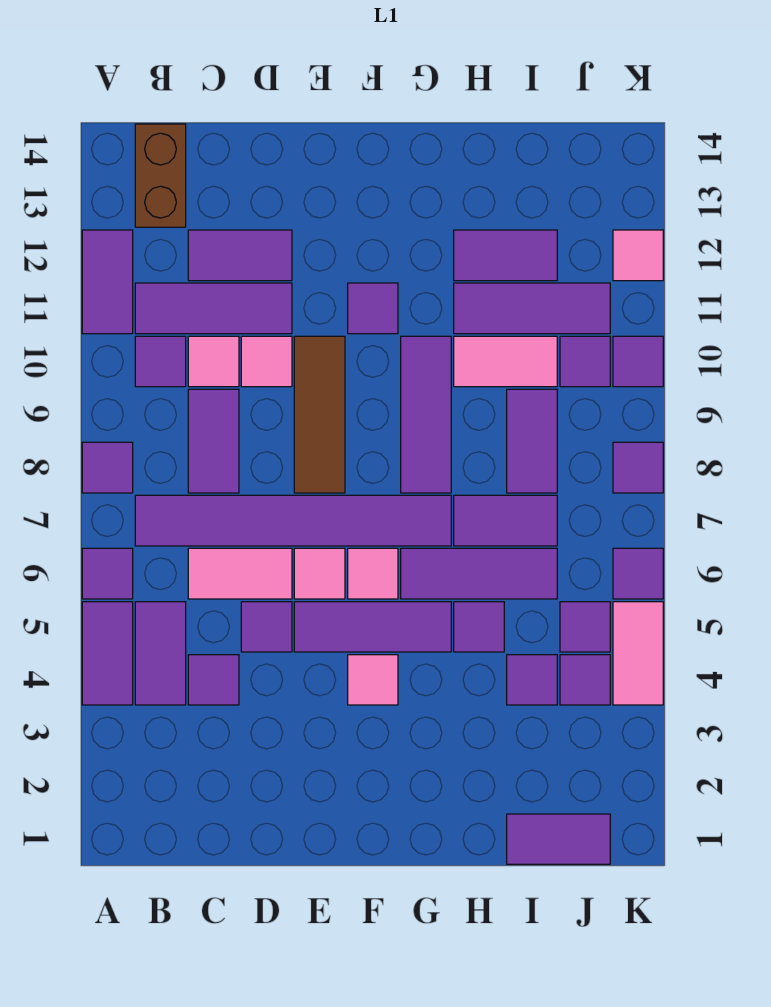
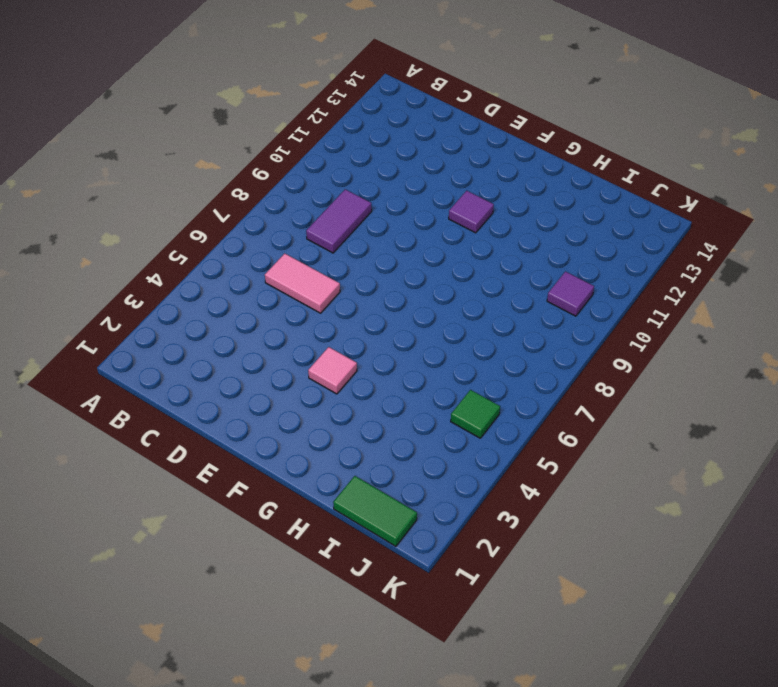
green tile I1:J1 level 1 -> purple tile I1:J1 level 1
green tile J5 level 1 -> purple tile J5 level 1
none -> purple tile A4:A5 level 1
none -> purple tile A6 level 1
none -> purple tile A8 level 1
none -> purple tile A11:A12 level 1

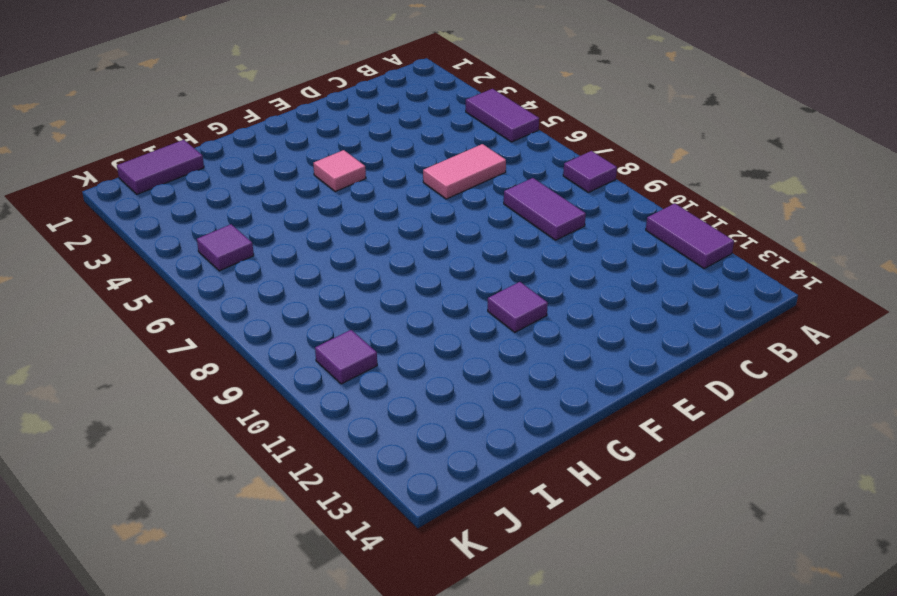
none -> purple tile A6 level 1
none -> purple tile B4:B5 level 1
none -> purple tile B7:G7 level 1
none -> purple tile B10 level 1

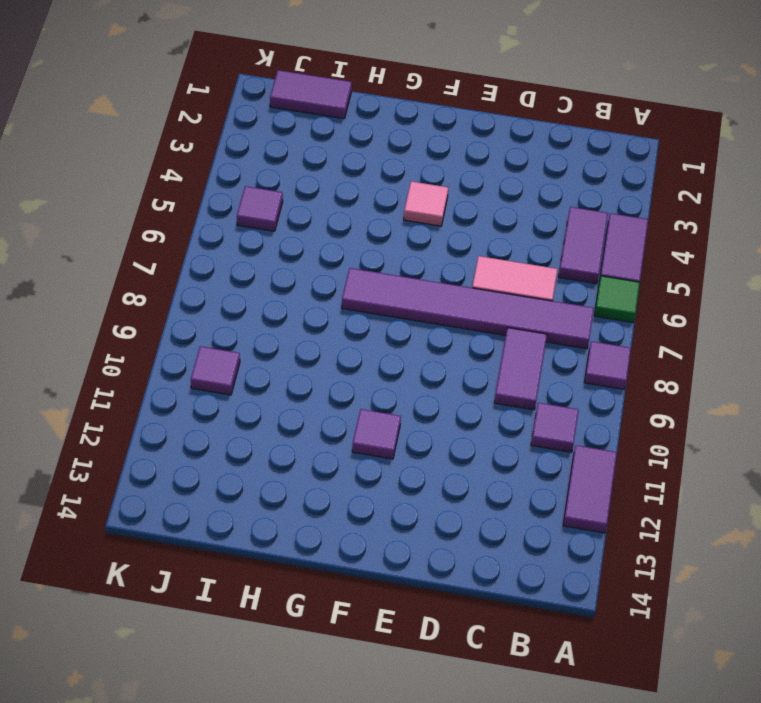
green tile A6 level 1 -> purple tile A6 level 1
none -> purple tile B11:D11 level 1
none -> brown brick B13:B14 level 1
none -> purple tile C4 level 1
none -> pink tile C10 level 1

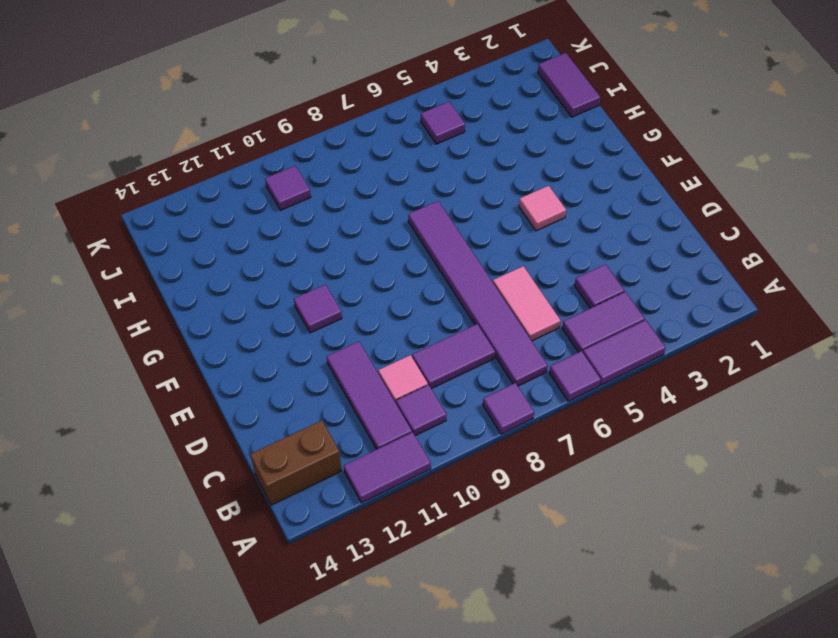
none -> purple tile C12:D12 level 1
none -> purple tile D5 level 1
none -> pink tile D10 level 1
none -> purple tile E5:G5 level 1

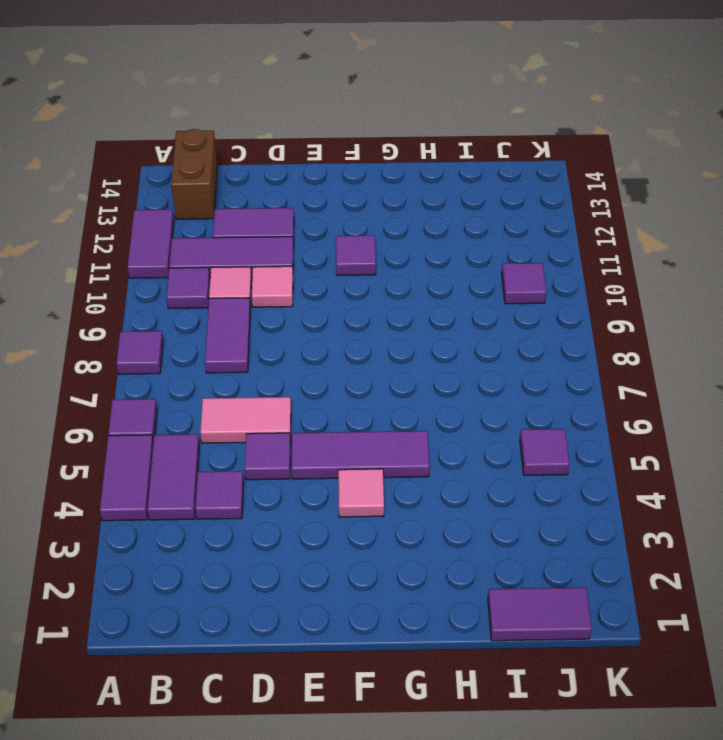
none -> purple tile B7:G7 level 1
none -> pink tile E6 level 1
none -> brown tile E8:E10 level 1
none -> pink tile F6 level 1

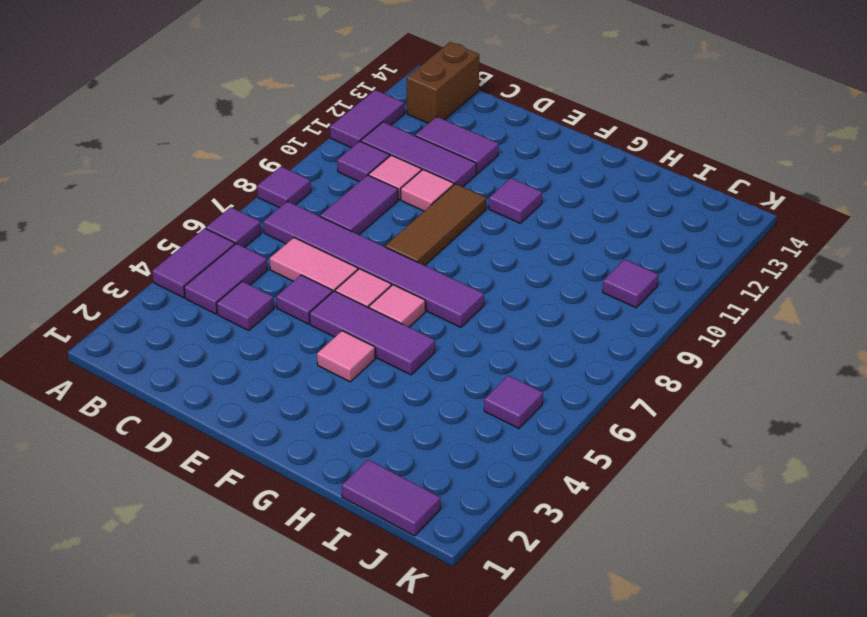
none -> purple tile G6:I6 level 1
none -> purple tile G8:G10 level 1
none -> purple tile H5 level 1
none -> purple tile H7:I7 level 1

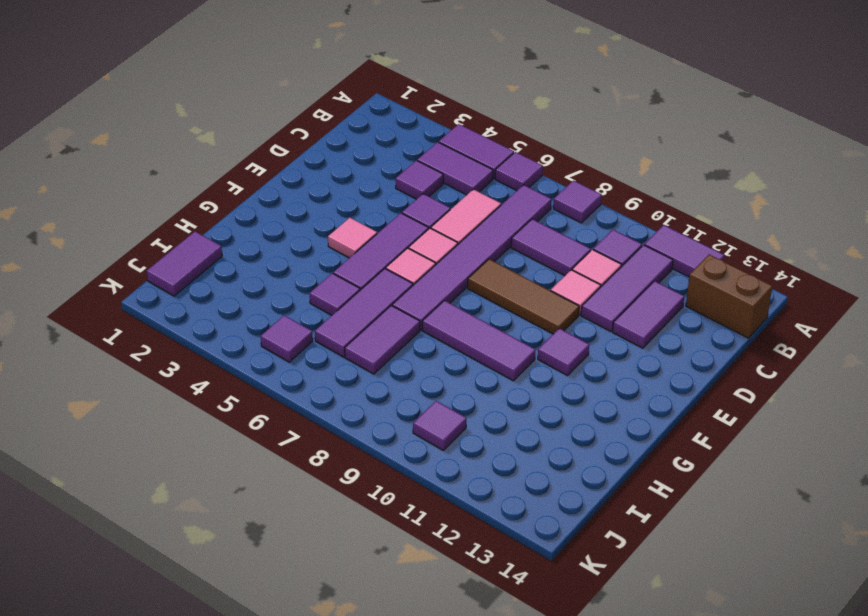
none -> pink tile H10:I10 level 1
none -> purple tile H11:J11 level 1
none -> purple tile H12:I12 level 1
none -> purple tile I4 level 1

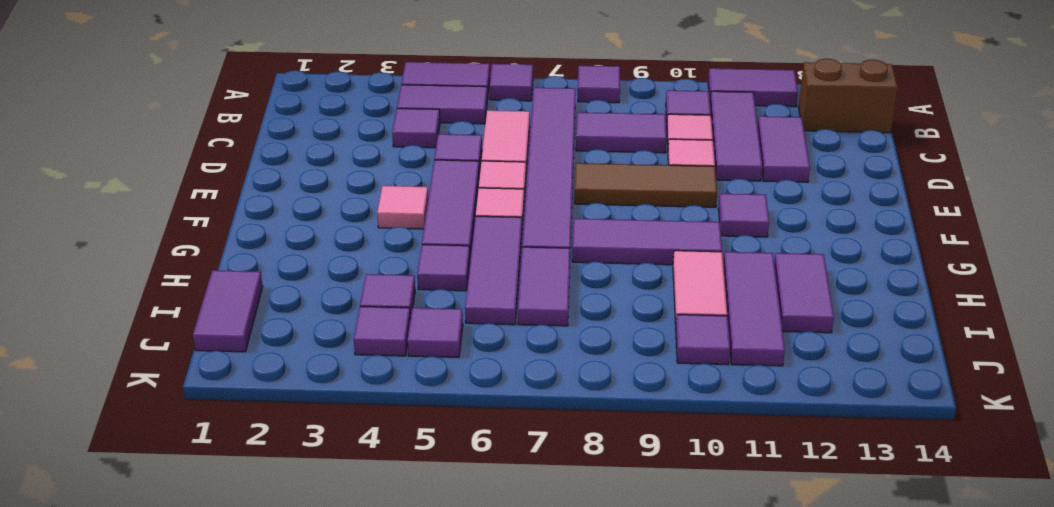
none -> purple tile I8:I9 level 1
none -> pink tile K4:K5 level 1
none -> purple tile K6 level 1
none -> purple tile K8 level 1

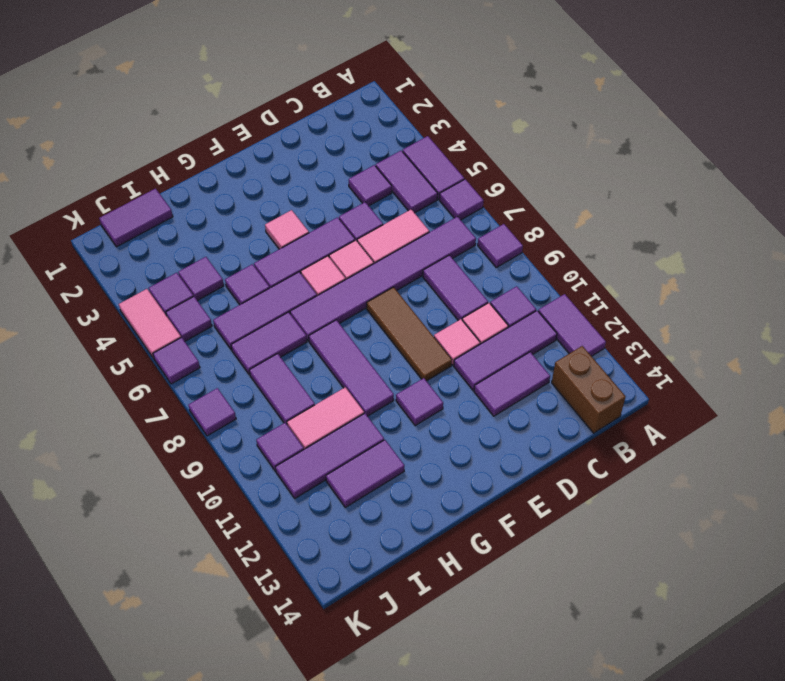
none -> purple tile K10 level 1
none -> pink tile K12 level 1

